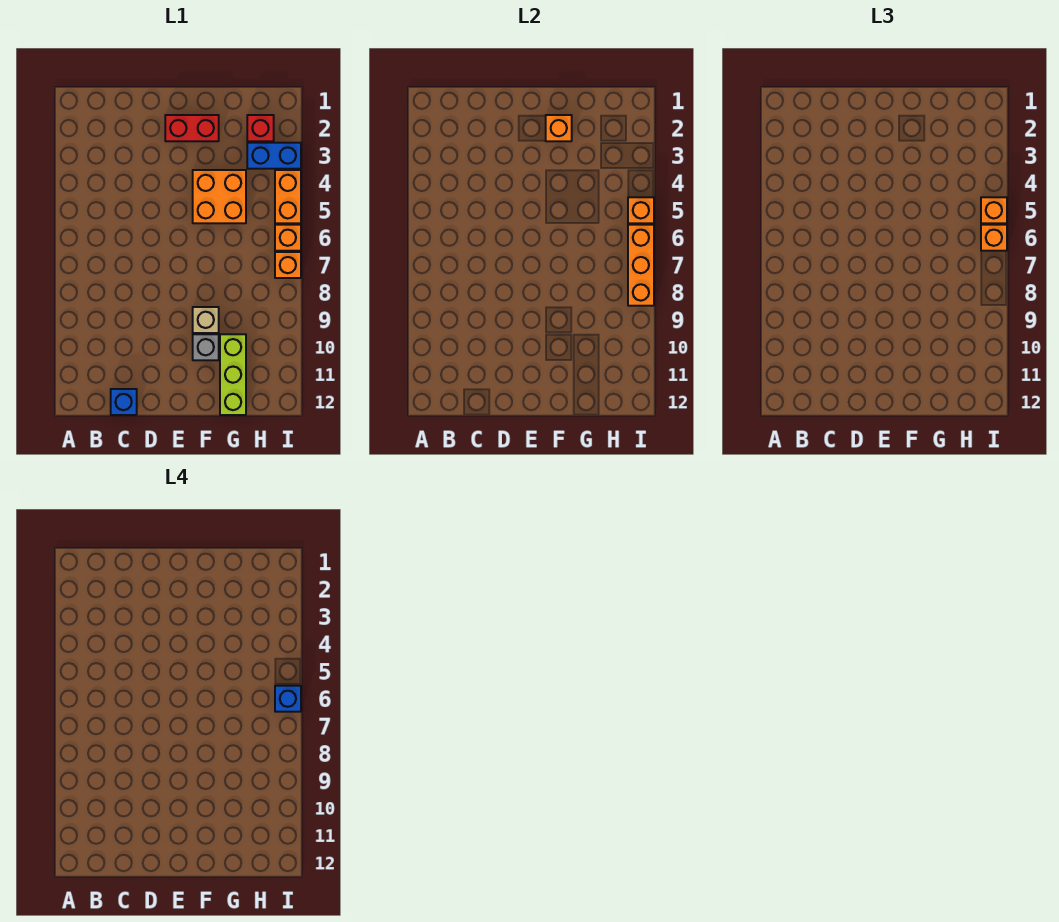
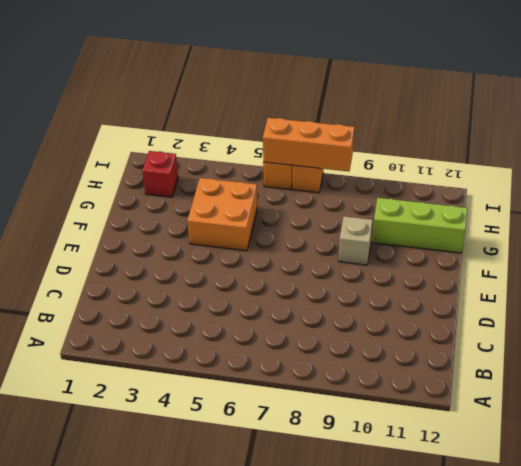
none -> blue brick C12 level 1
none -> red brick E2:F2 level 1
none -> grey brick F10 level 1

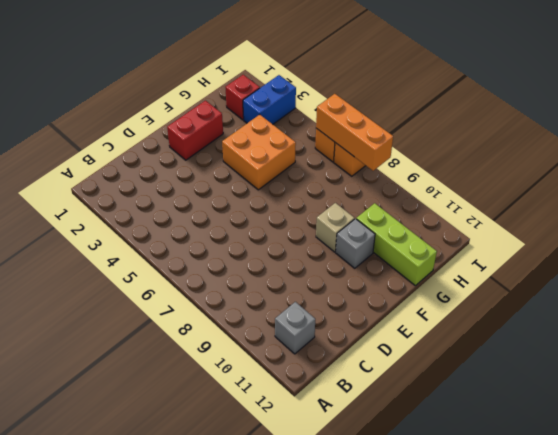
grey brick B11 level 1 -> none
none -> blue brick C12 level 1
none -> orange brick I4:I5 level 1
none -> orange brick F2 level 2

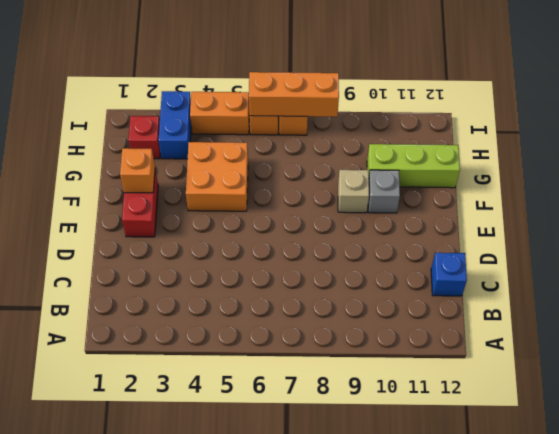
none -> orange brick I5 level 2
none -> orange brick I5 level 3
none -> orange brick I6 level 3

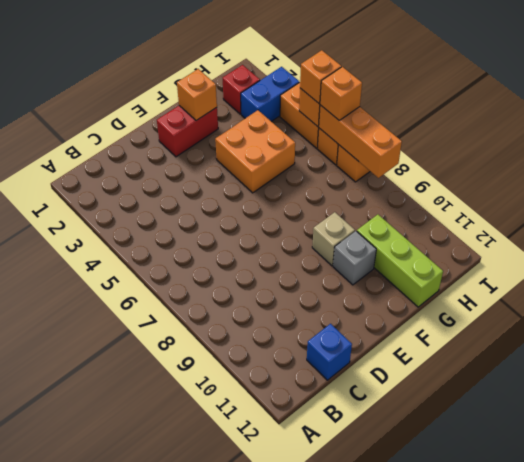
none -> blue brick I6 level 4

